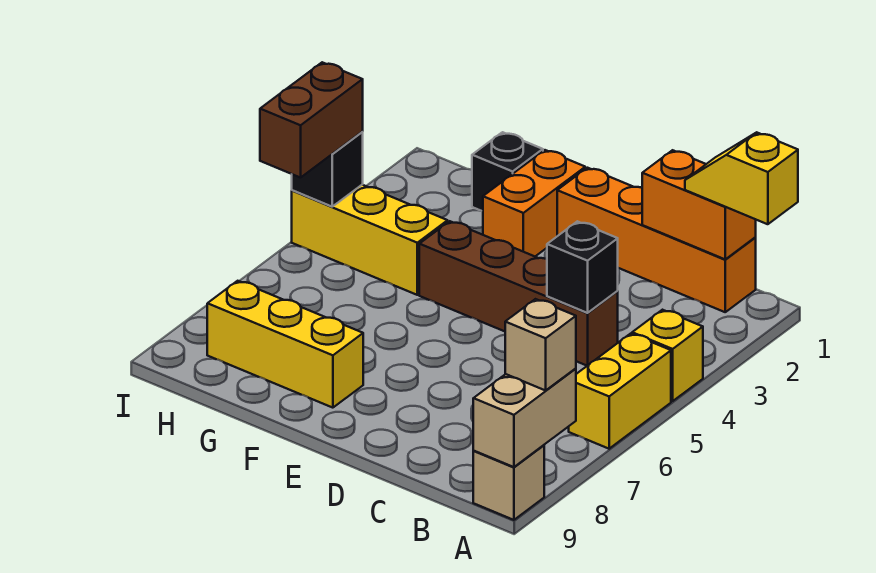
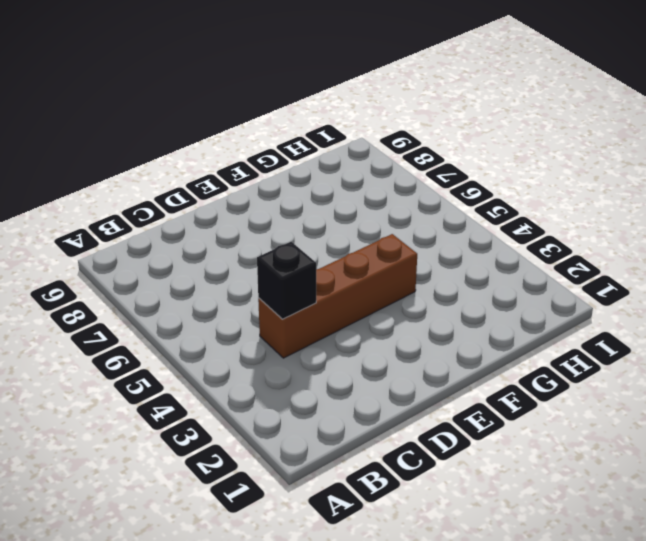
none -> yellow brick A4 level 1
none -> yellow brick A5:A6 level 1
none -> tan brick A9 level 1

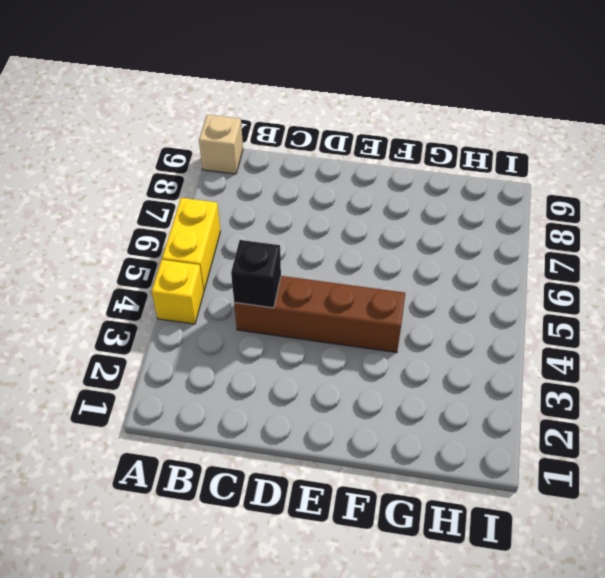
none -> orange brick B1:E1 level 1
none -> orange brick F1:F2 level 1
none -> yellow brick F8:H8 level 1

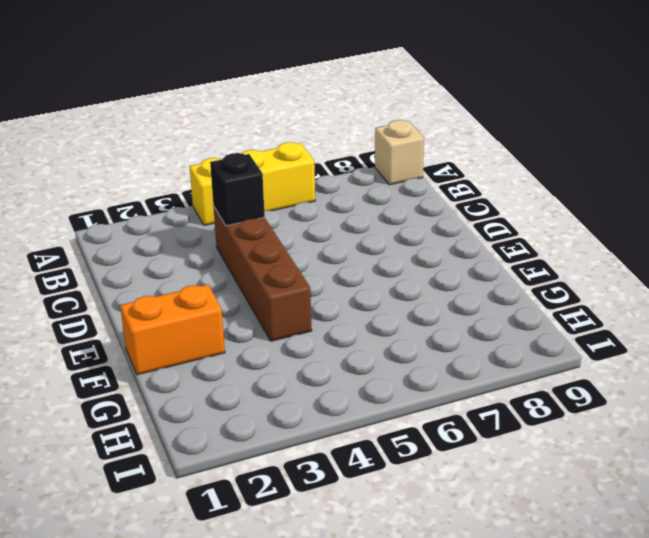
none -> orange brick B1:E1 level 1
none -> yellow brick F8:H8 level 1
none -> black brick G1 level 1

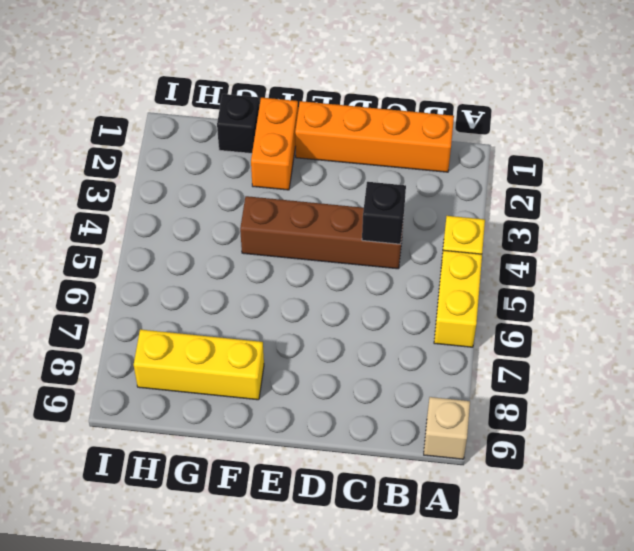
none -> yellow brick G4:I4 level 1
none -> tan brick A8:A9 level 2
none -> orange brick B1:C1 level 2

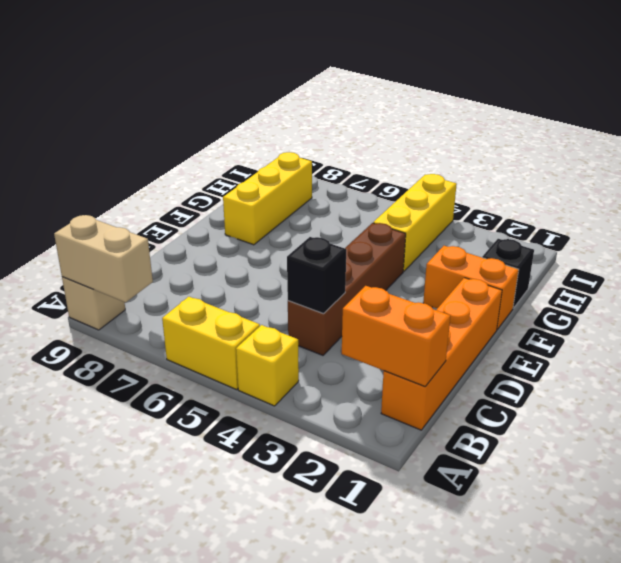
orange brick B1:B2 level 2 -> orange brick B1:C1 level 2
none -> black brick I4 level 2
none -> yellow slope A1:B1 level 3 top A
none -> tan brick A8 level 3

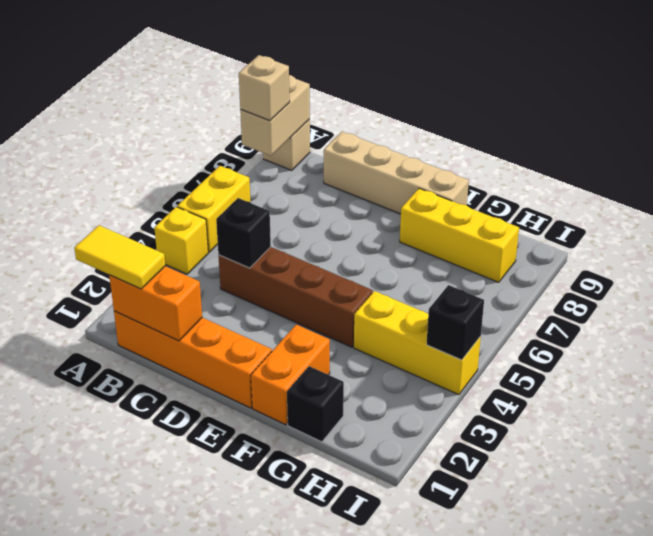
yellow tile A1:B1 level 3 -> yellow slope A1:B1 level 3 top A
tan brick C9:F9 level 1 -> none
none -> brown brick I4:I5 level 3

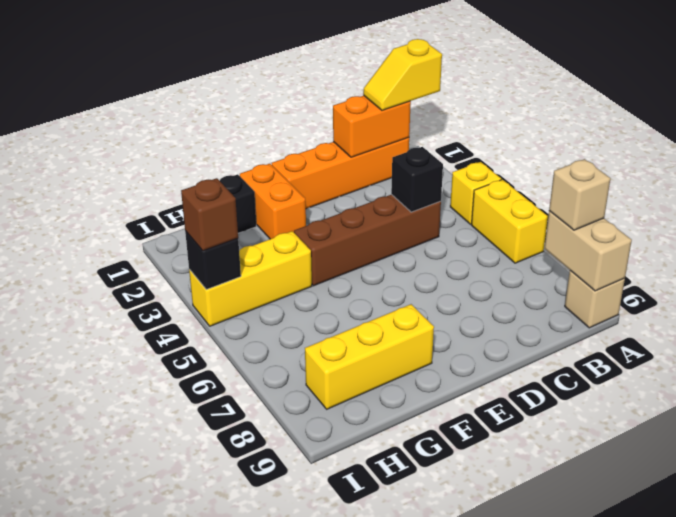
brown brick I4 level 3 -> brown brick I4:I5 level 3

